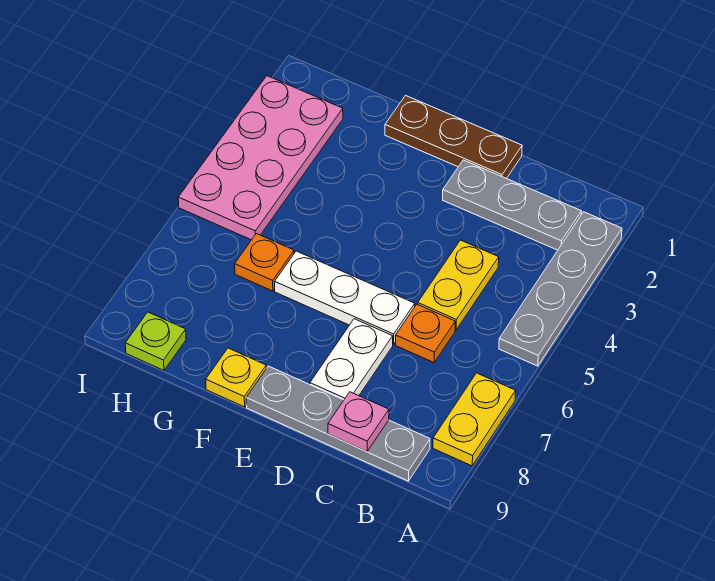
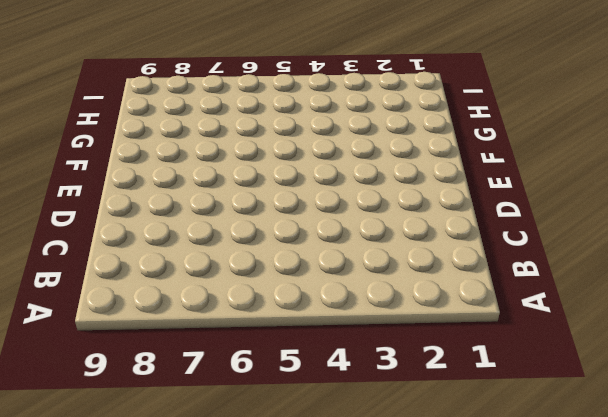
none -> grey plate A2:A5 level 1
none -> yellow plate A7:A8 level 1
none -> grey plate B2:D2 level 1

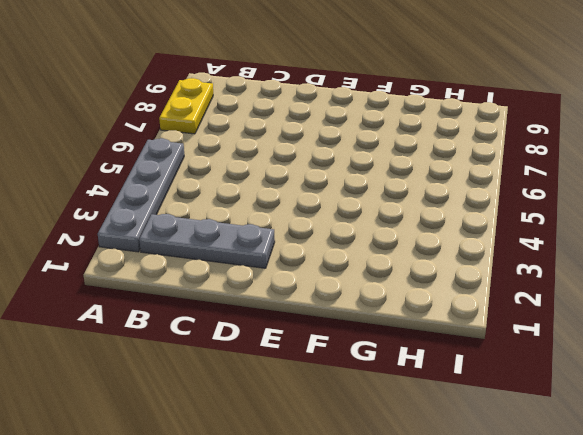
none -> grey plate B9:E9 level 1
none -> yellow plate C4:C5 level 1
none -> orange plate C6 level 1

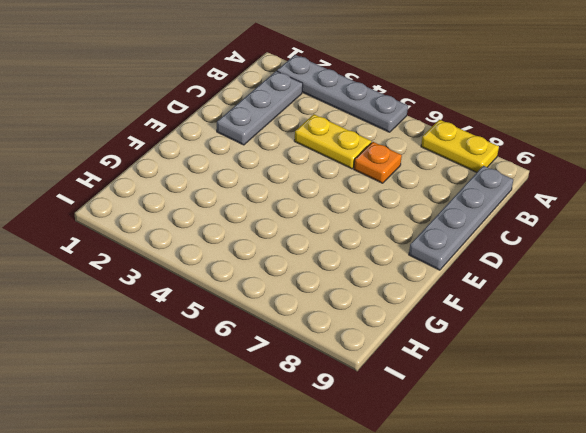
none -> brown plate D1:F1 level 1
none -> white plate D6:F6 level 1
none -> white plate D7:D8 level 1

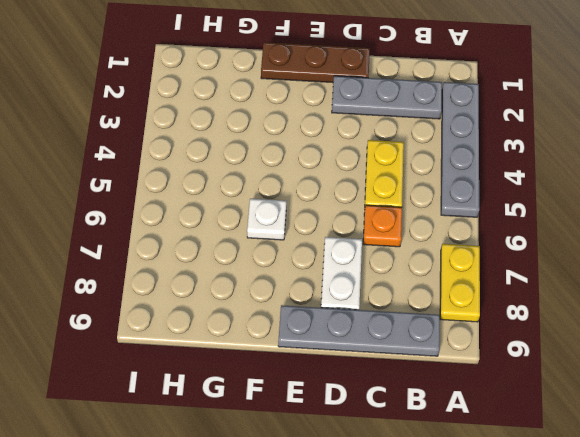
white plate F6 level 1 -> white plate D6:F6 level 1
none -> yellow plate F9 level 1
none -> orange plate G6 level 1
none -> pink plate H2:I5 level 1

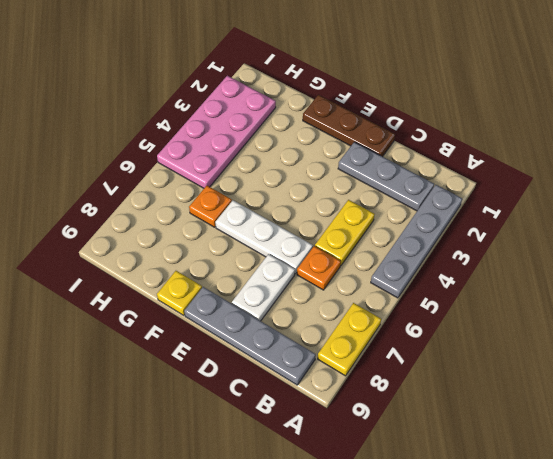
none -> lime plate H9 level 1
none -> pink plate C9 level 2

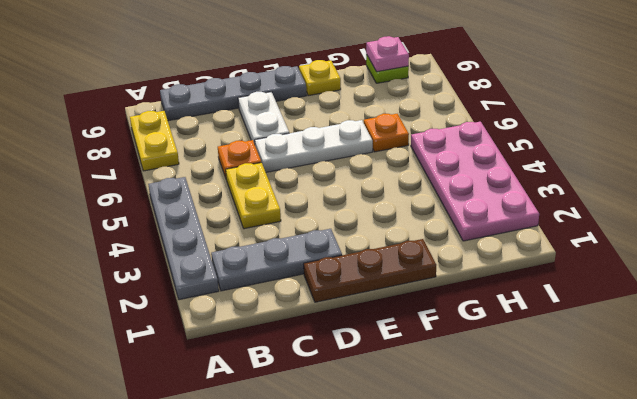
pink plate H9 level 2 -> pink plate C9 level 2

